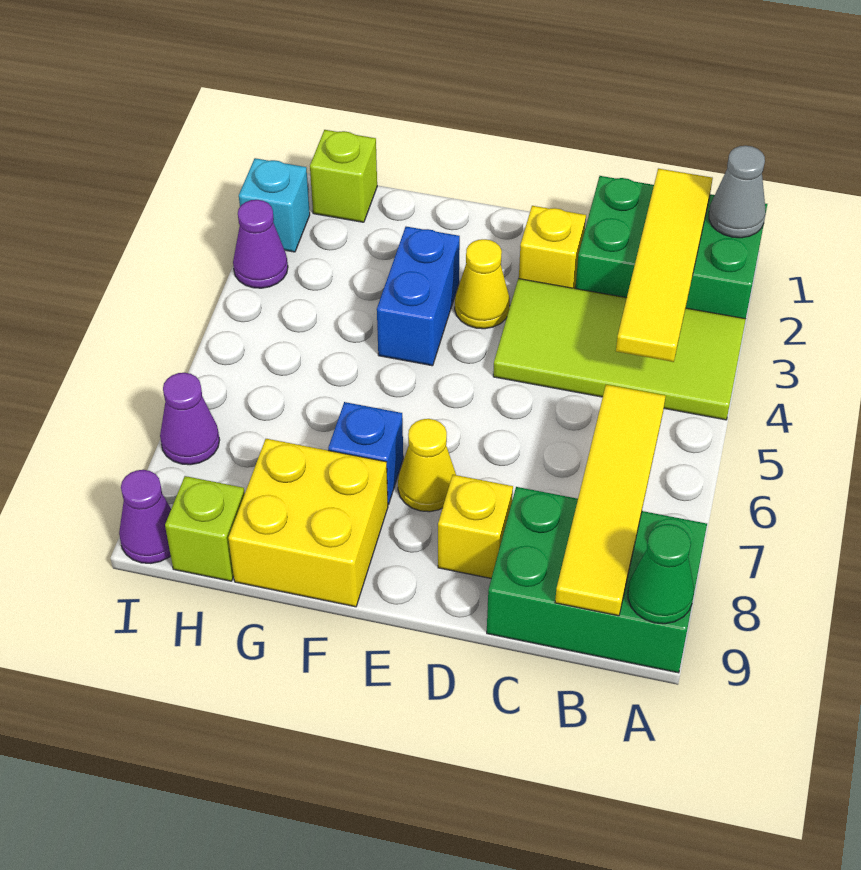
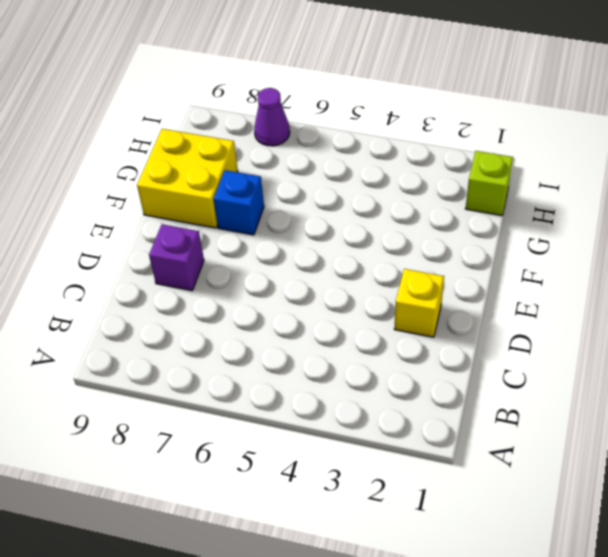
purple brick D8 level 1 -> yellow brick D8 level 1
none -> green brick A1:C2 level 1
none -> lime tile A3:D4 level 1
none -> green brick A8:C9 level 1

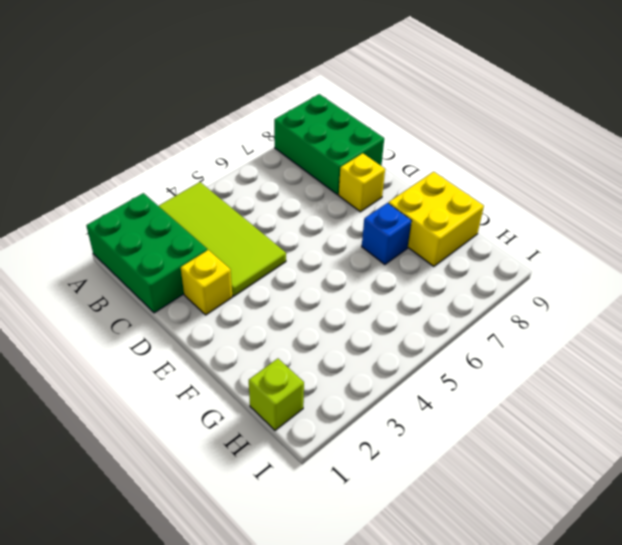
none -> yellow cone E3 level 1
none -> yellow cone E7 level 1
none -> blue brick F3:F4 level 1

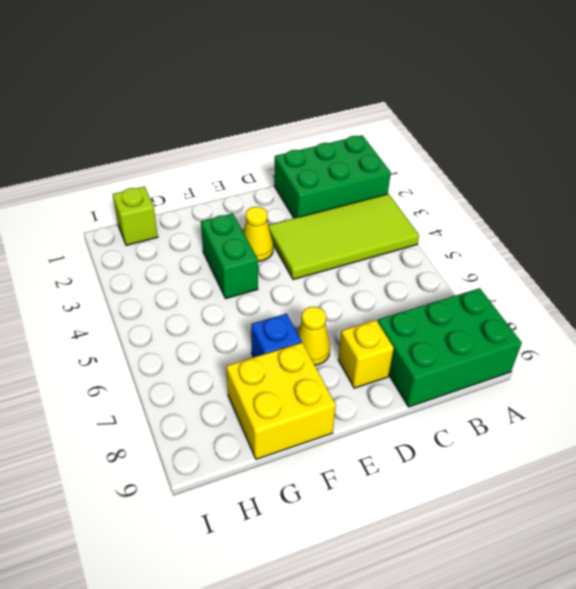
green brick F3:F4 level 1 -> blue brick F3:F4 level 1
none -> yellow brick D2 level 1
none -> lime brick H9 level 1
none -> cyan brick I2 level 1

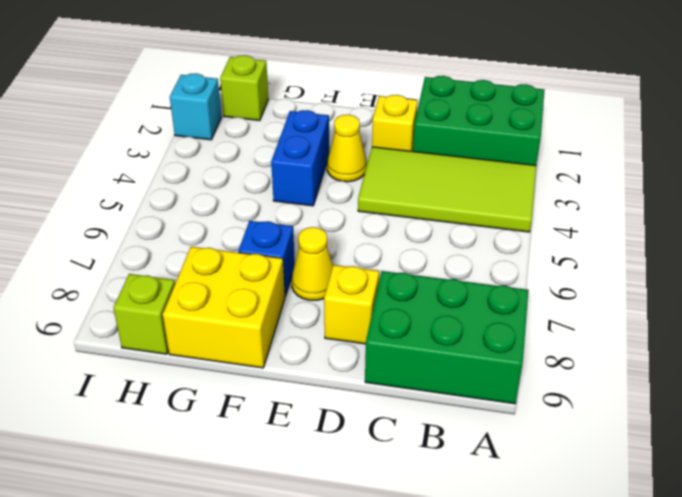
none -> purple cone I3 level 1
none -> purple cone I7 level 1
none -> purple cone I9 level 1

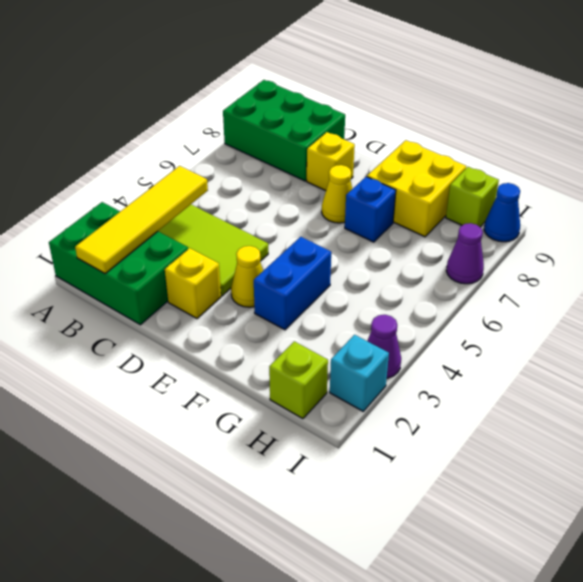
blue cone I9 level 1 -> purple cone I9 level 1
none -> grey cone A1 level 2
none -> green cone A9 level 2
none -> yellow tile B6:B9 level 2

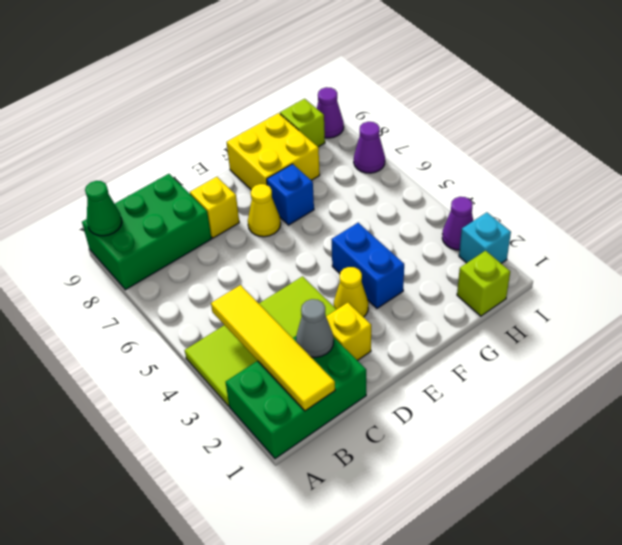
grey cone C2 level 2 -> grey cone A1 level 2
none -> yellow tile B6:B9 level 2

